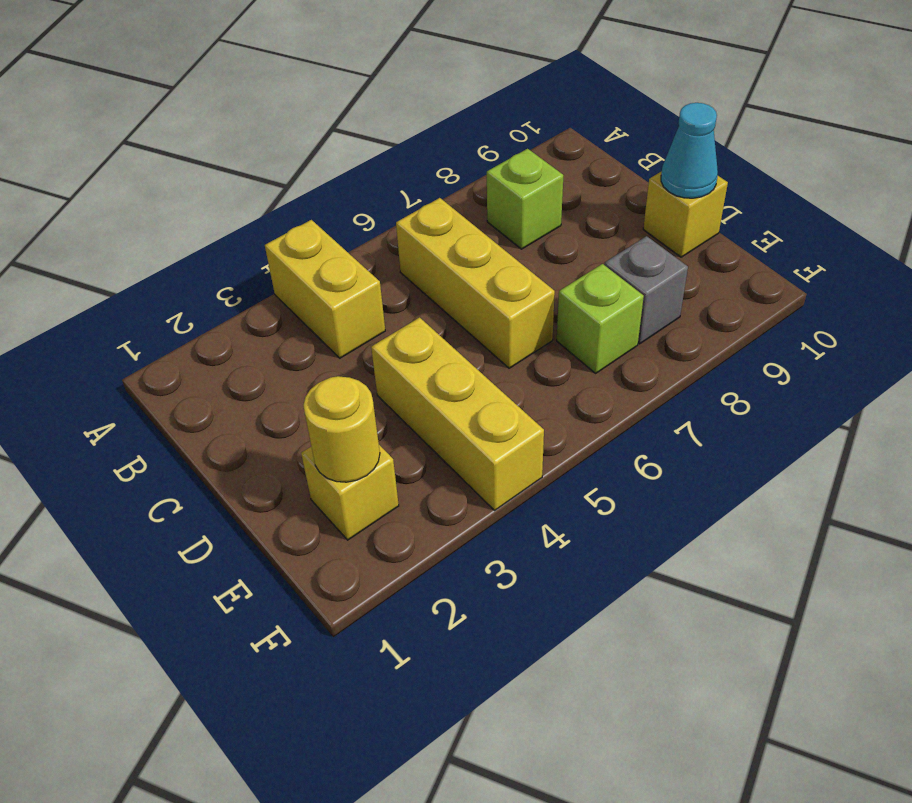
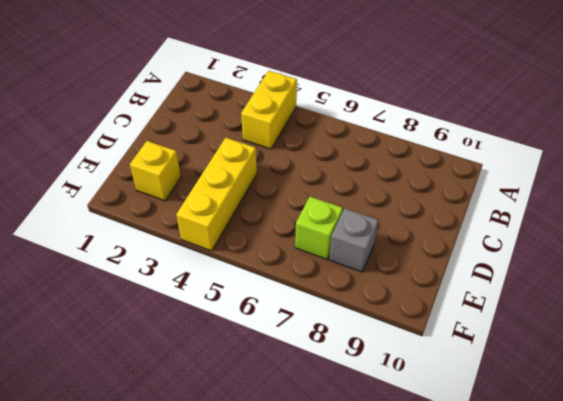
none -> yellow brick B6:D6 level 1
none -> lime brick B8 level 1

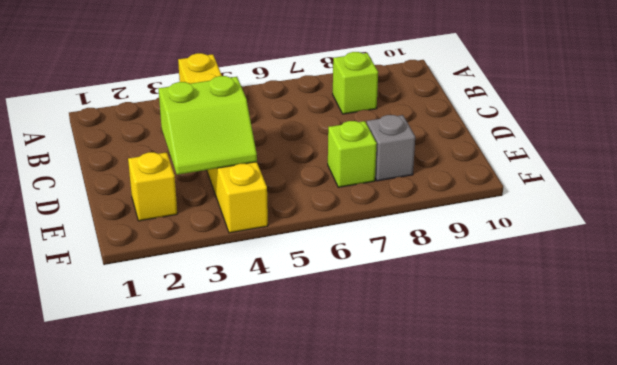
lime slope D3:E4 level 2 top D -> none
none -> yellow brick B6:D6 level 1
none -> yellow brick D10 level 1

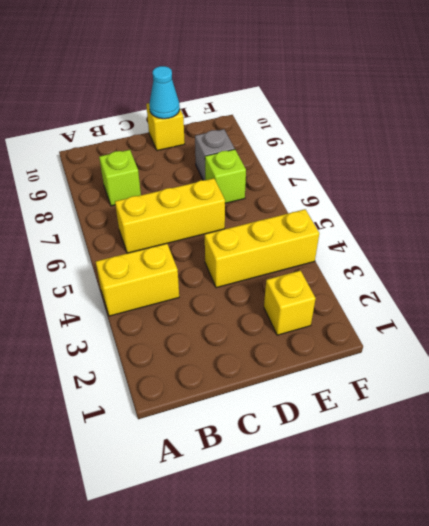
none -> yellow round brick E2 level 2

